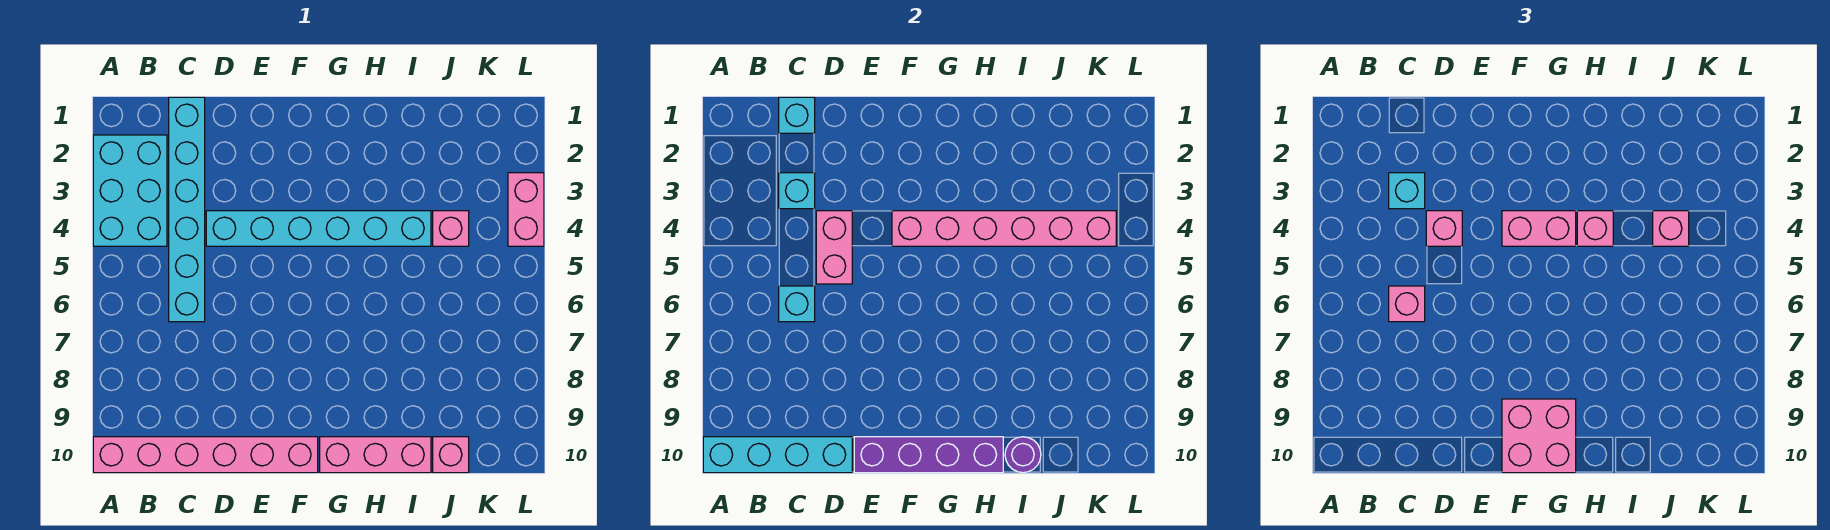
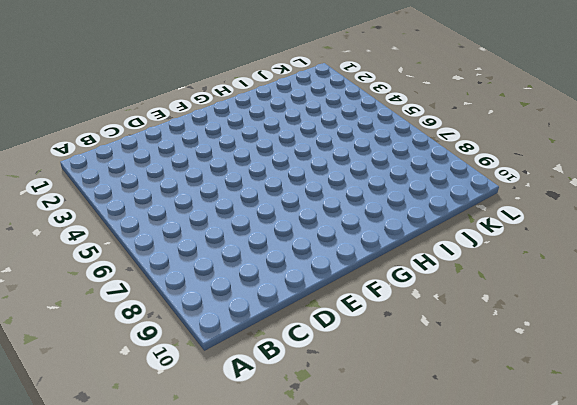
none -> cyan brick A2:B4 level 1
none -> pink brick A10:F10 level 1
none -> cyan brick C1:C6 level 1

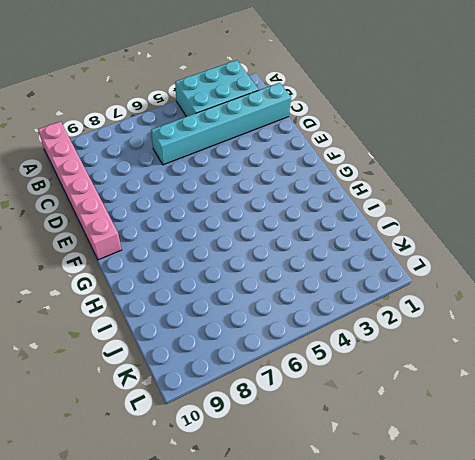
none -> cyan brick D4:I4 level 1
none -> pink brick G10:I10 level 1
none -> pink brick J4 level 1

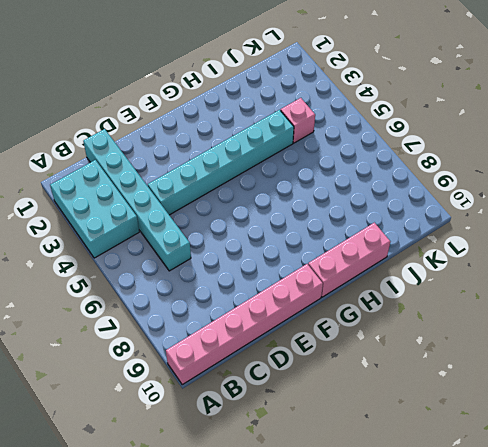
none -> pink brick J10 level 1
none -> pink brick L3:L4 level 1
none -> cyan brick A10:D10 level 2

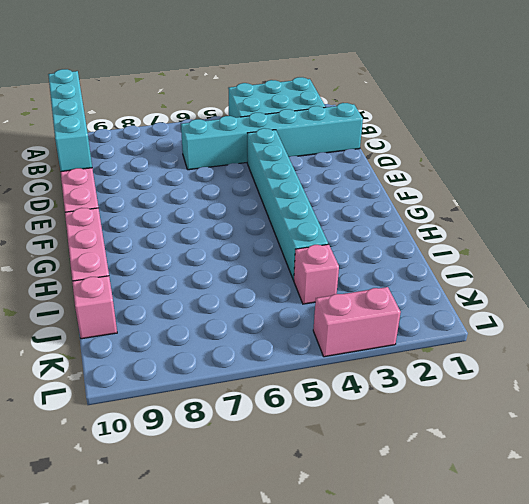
none -> cyan brick C1 level 2
none -> cyan brick C3 level 2
none -> cyan brick C6 level 2

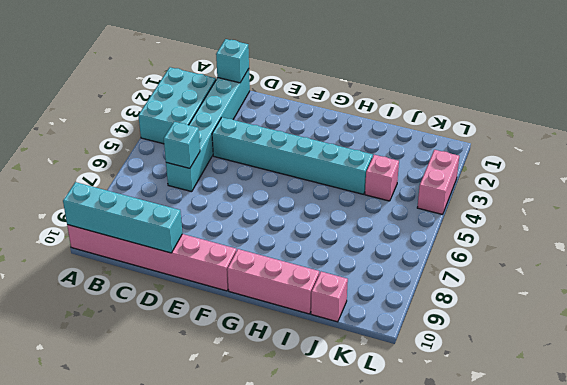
none -> cyan brick C3 level 2
none -> pink brick D4:D5 level 2
none -> purple brick E10:H10 level 2

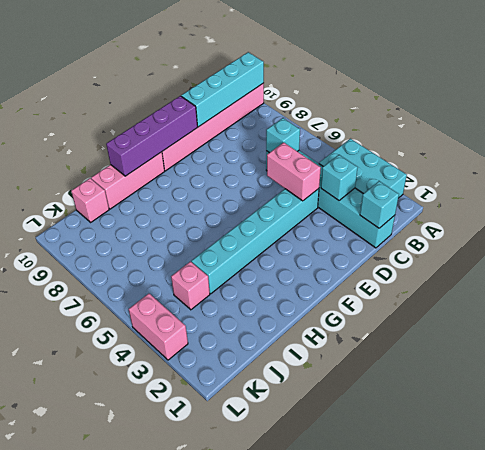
none -> pink brick F4:K4 level 2
none -> purple round brick I10 level 2
none -> cyan brick C3 level 3

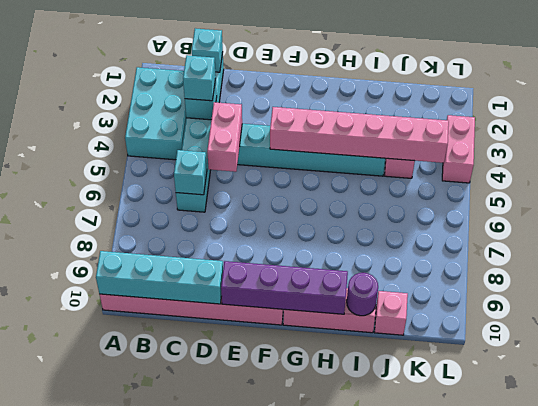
none -> pink brick C6 level 3
none -> pink brick D4 level 3
none -> pink brick F4:G4 level 3

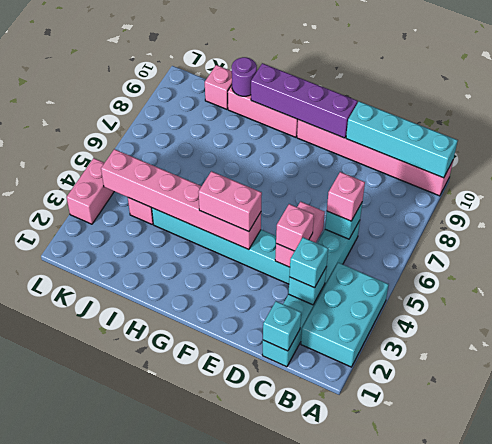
none -> pink brick F9:G10 level 3
none -> pink brick H4 level 3
none -> pink brick J4 level 3

